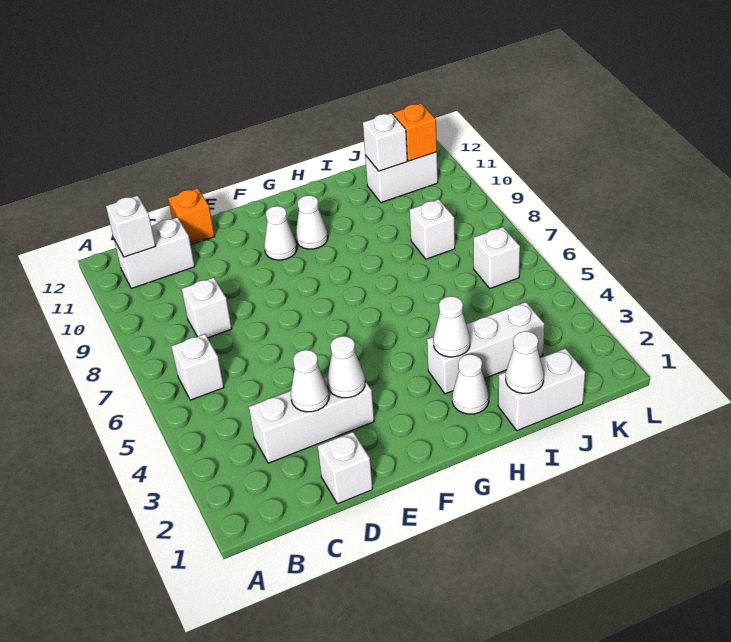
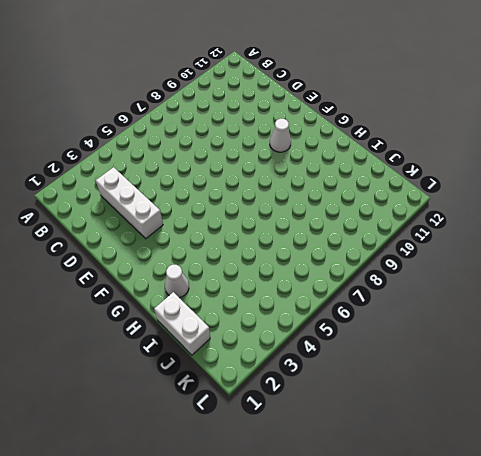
none -> white brick B6 level 1
none -> white brick B11:C11 level 1
none -> white brick C8 level 1

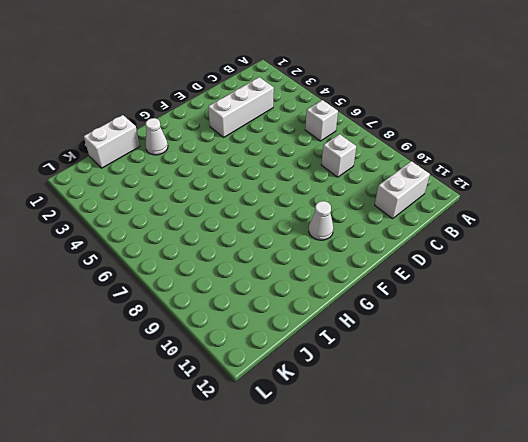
none -> white brick D1 level 1
none -> orange brick D12 level 1
none -> white cone G10 level 1

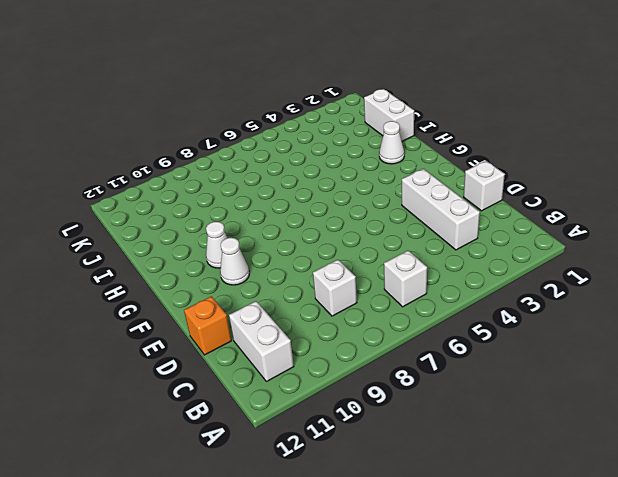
none -> white brick H3:J3 level 1
none -> white brick J8 level 1
none -> white brick J11:K11 level 1

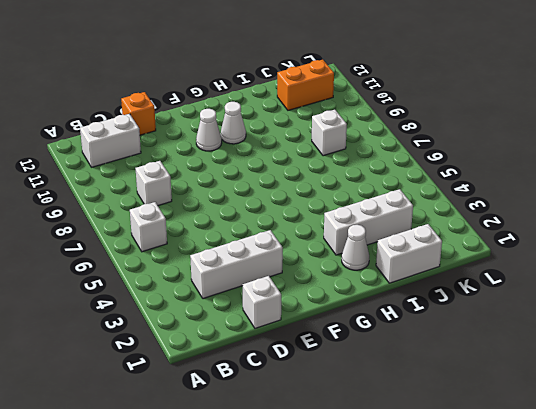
orange brick J11:K11 level 1 -> white brick J11:K11 level 1
none -> white brick K6 level 1
none -> white brick B11 level 2
none -> white cone D3 level 2

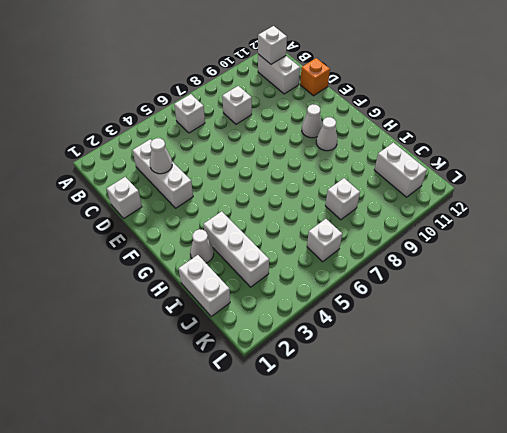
none -> white cone E3 level 2
none -> white cone H3 level 2
none -> white cone I1 level 2

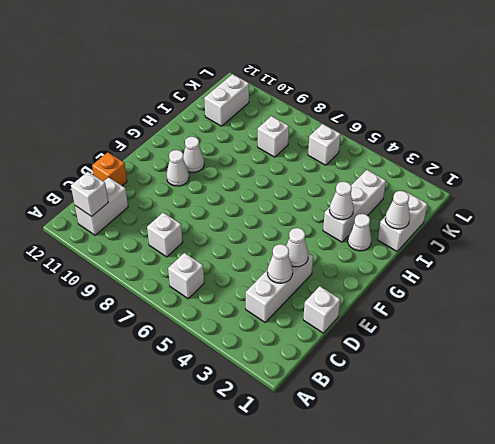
none -> white brick J11 level 2
none -> orange brick K11 level 2

